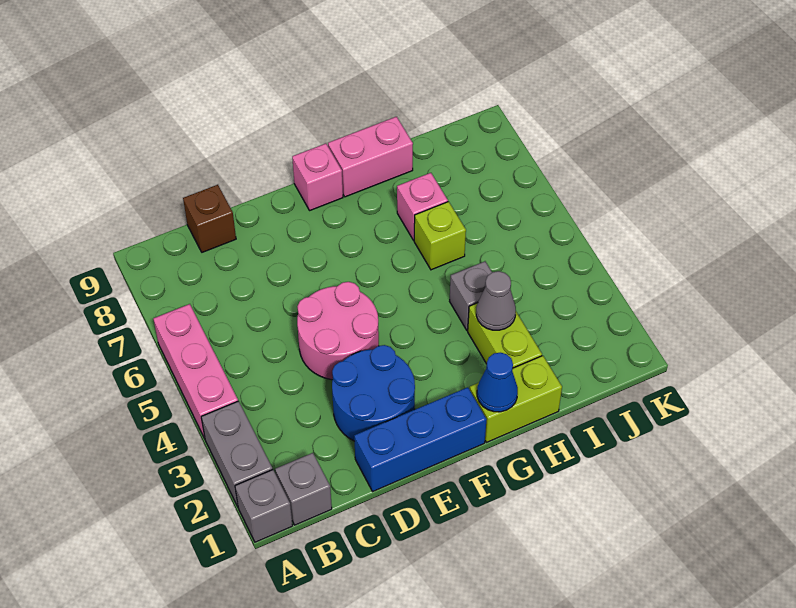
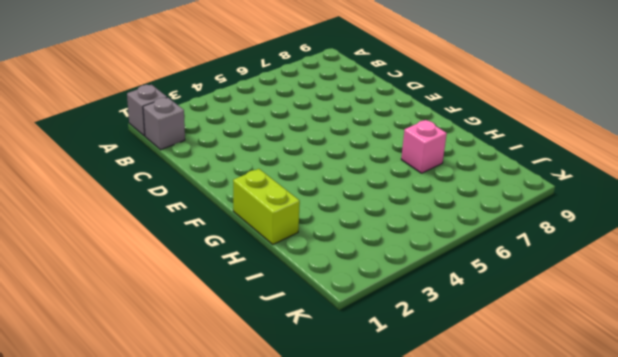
none -> grey brick A2:A3 level 1
none -> pink brick A4:A6 level 1
none -> brown brick C9 level 1

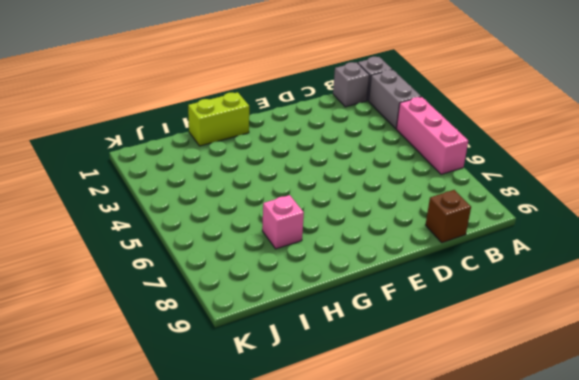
none -> blue brick D1:F1 level 1
none -> blue round brick D2:E3 level 1
none -> pink round brick D4:E5 level 1

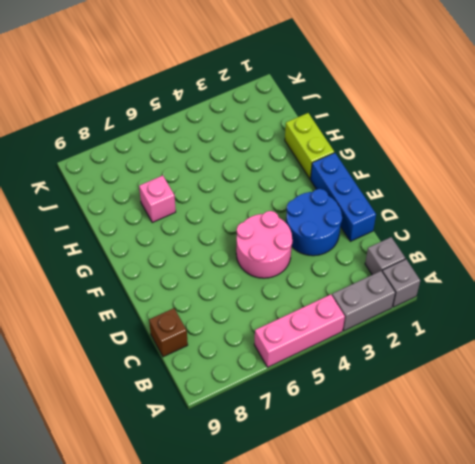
none -> pink brick F9 level 1
none -> pink brick G9:H9 level 1
none -> lime brick H2:H3 level 1

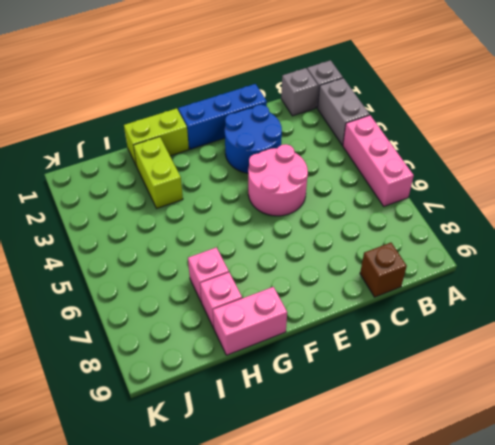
pink brick H8 level 1 -> pink brick F9 level 1
none -> grey brick H4 level 1
none -> lime brick H6 level 1
none -> blue cone G1 level 2

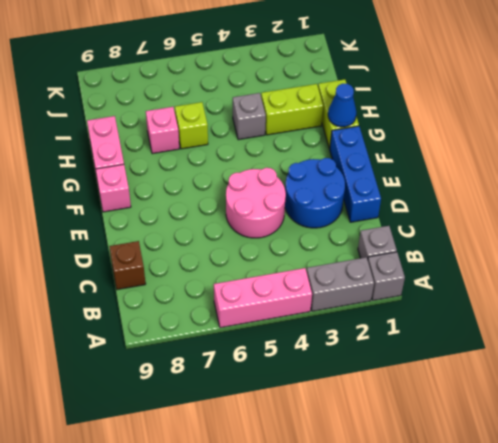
none -> grey cone H3 level 2

